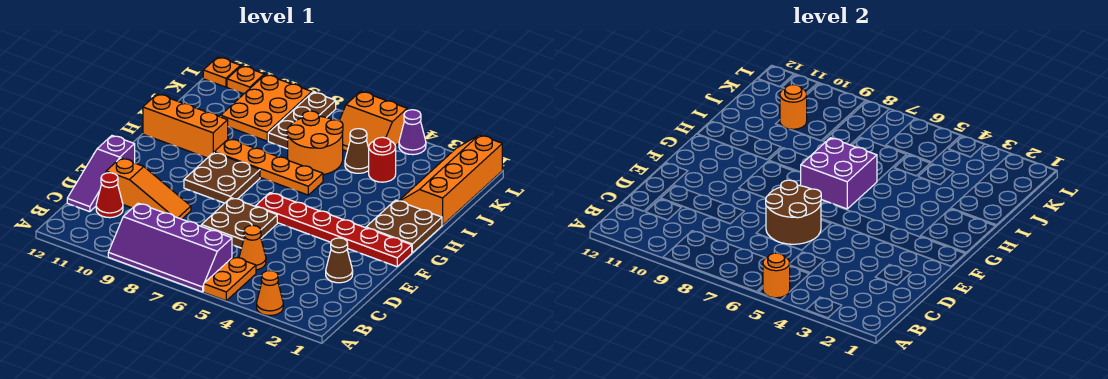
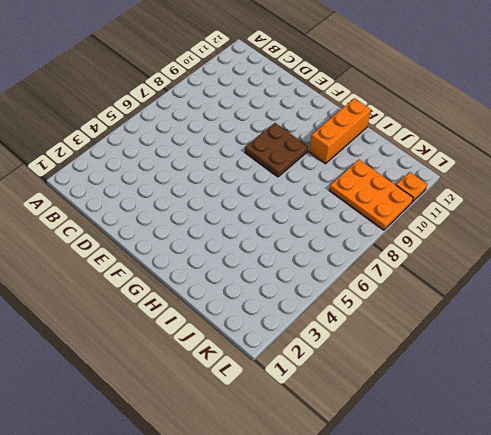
none -> orange cone A3 level 1
none -> orange plate A5:B5 level 1
none -> purple slope A6:B9 level 1 top B

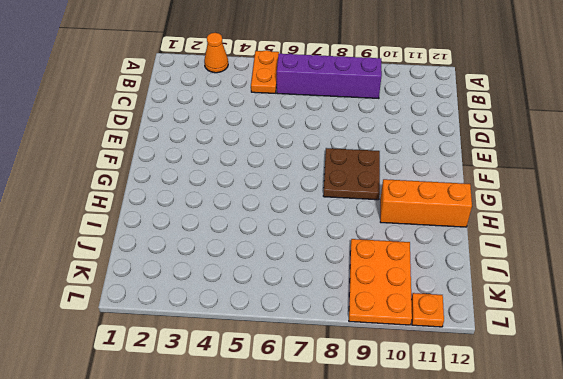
none -> orange cone C5 level 1
none -> red cone C11 level 1
none -> purple slope C12:E12 level 1 top E

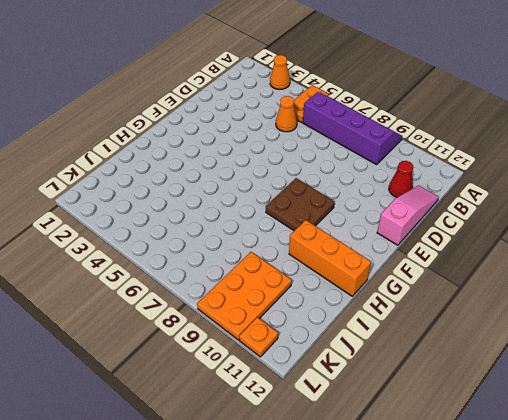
pink slope C12:E12 level 1 top E -> purple slope C12:E12 level 1 top E
none -> brown cone D2 level 1
none -> brown plate D6:E7 level 1
none -> orange slope D9:D11 level 1 top 11

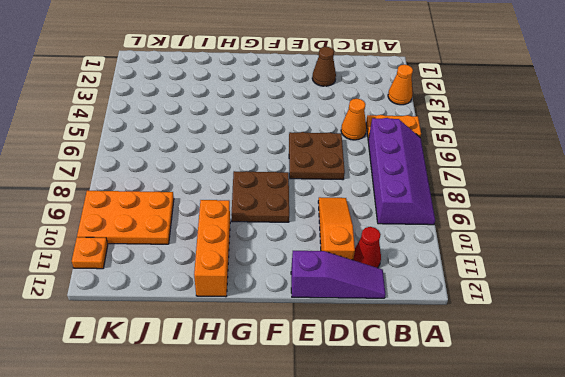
none -> red plate F1:F6 level 1
none -> brown plate G1:H2 level 1
none -> orange plate H6:H9 level 1

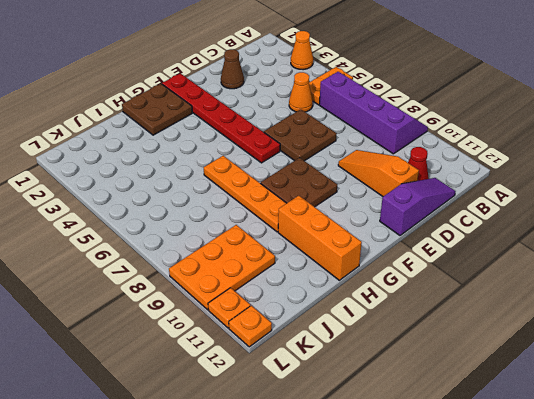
none -> orange slope I1:L2 level 1 top 1
none -> orange round brick I6:J7 level 1
none -> red round brick J4 level 1

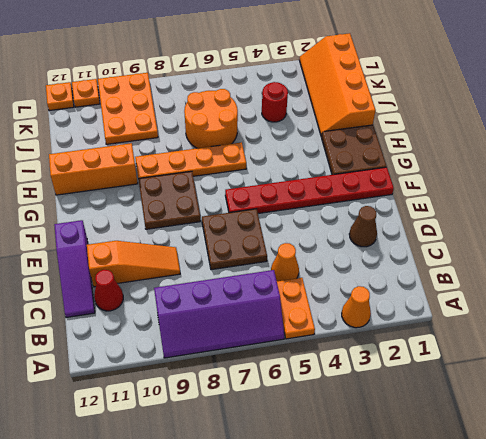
none -> brown cone J5 level 1
none -> brown plate J8:L8 level 1
none -> orange slope K5:L6 level 1 top L

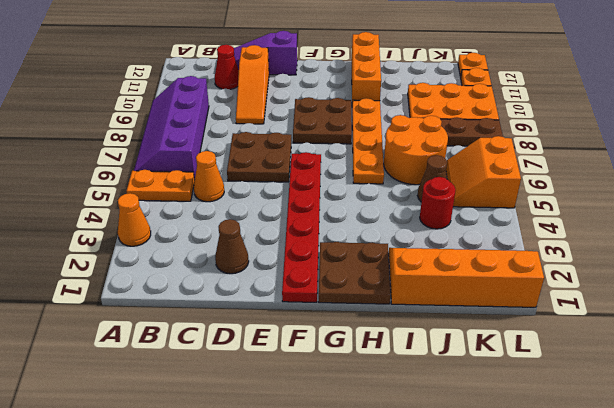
none -> purple cone L4 level 1
none -> orange round brick A5 level 2
none -> brown round brick D6:E7 level 2

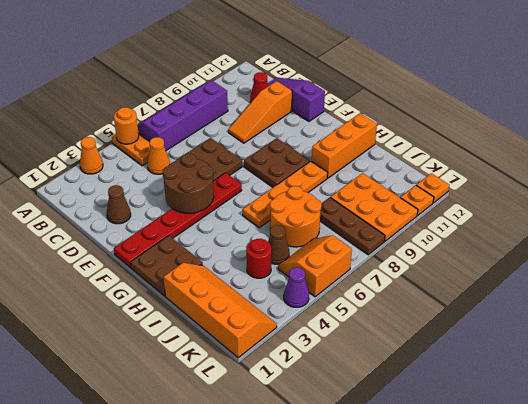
brown round brick E4:F5 level 2 -> brown round brick D6:E7 level 2
none -> purple brick G6:H7 level 2
none -> orange round brick J10 level 2

